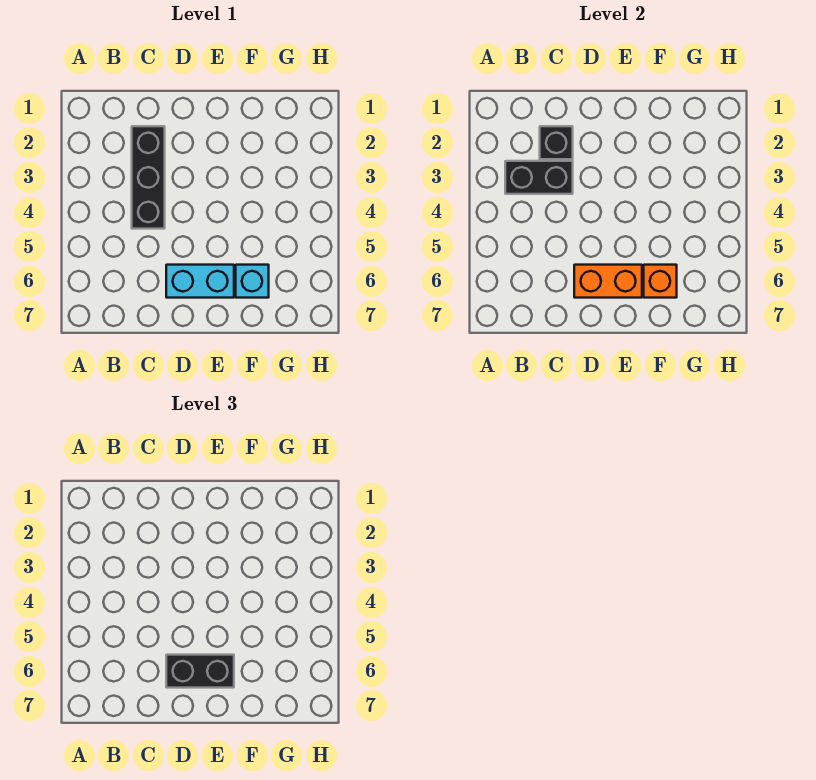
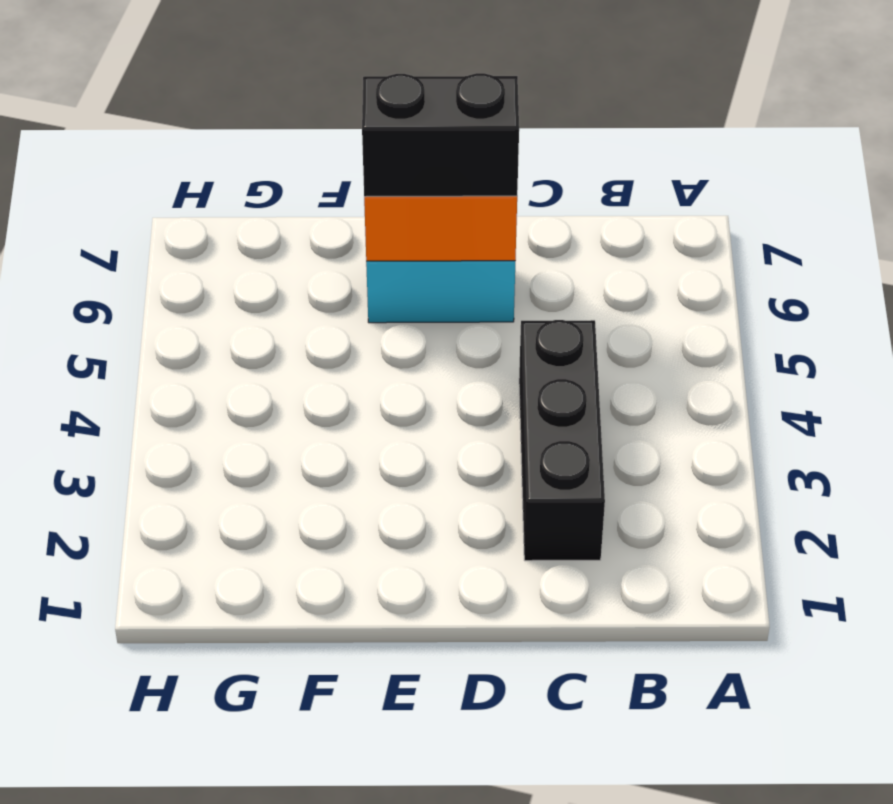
none -> cyan brick F6 level 1
none -> black brick B3:C3 level 2

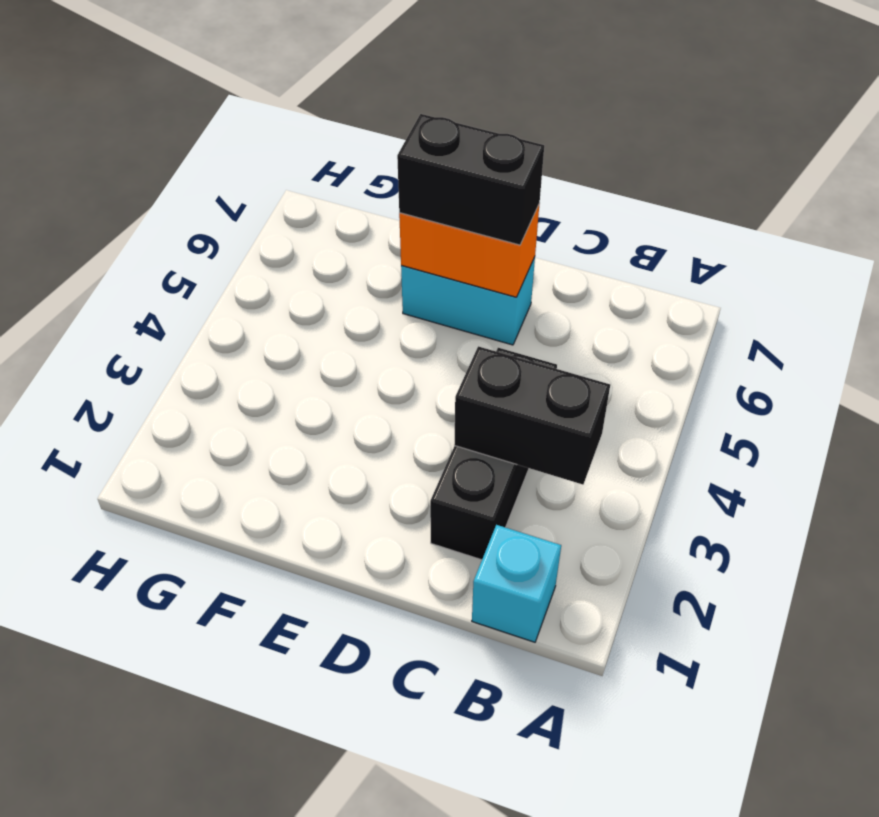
cyan brick B1 level 1 -> cyan brick F6 level 1
none -> black brick C2 level 2
none -> orange brick F6 level 2

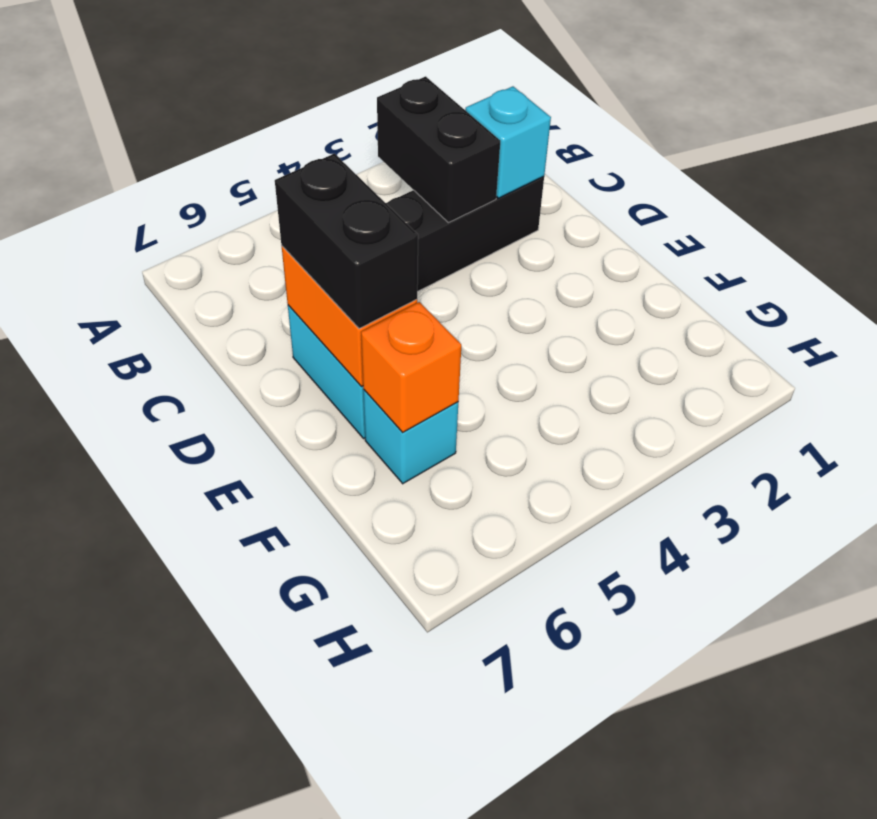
cyan brick C2 level 2 -> black brick C2 level 2

